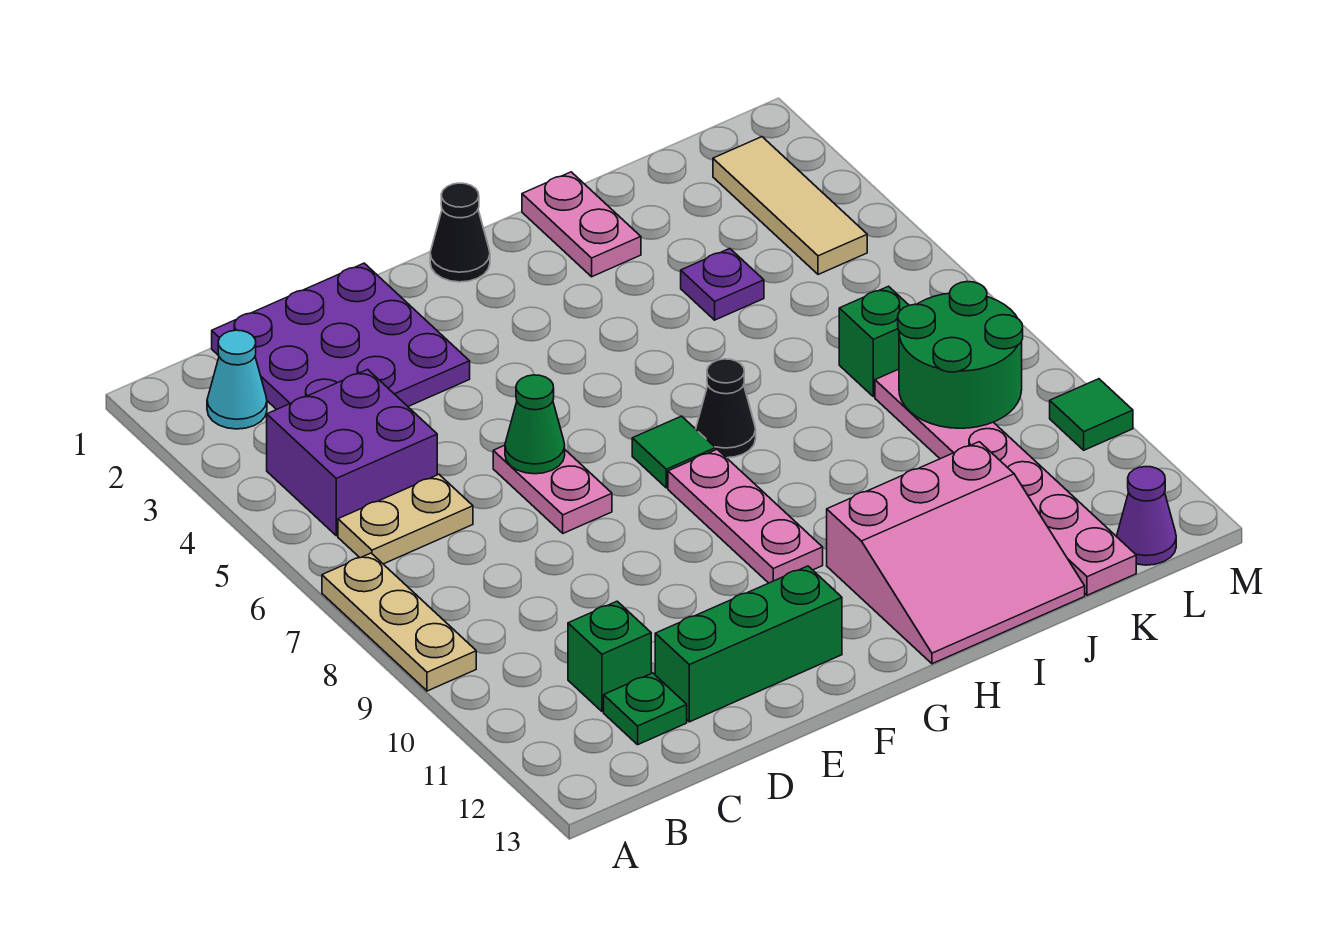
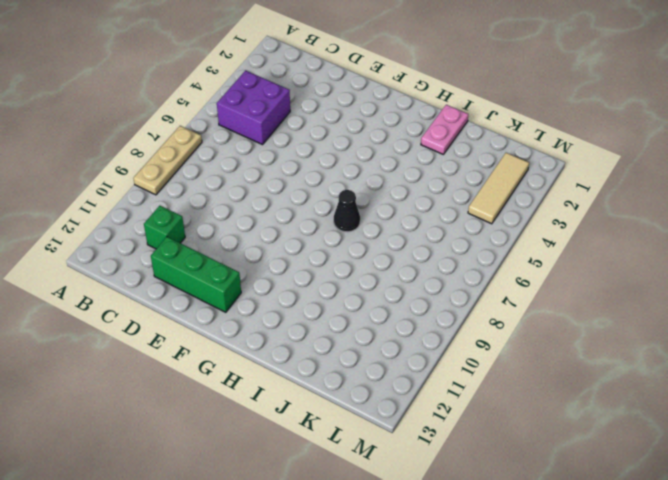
none -> cyan cone B2 level 1
none -> tan plate B6:C6 level 1
none -> purple plate C1:E3 level 1

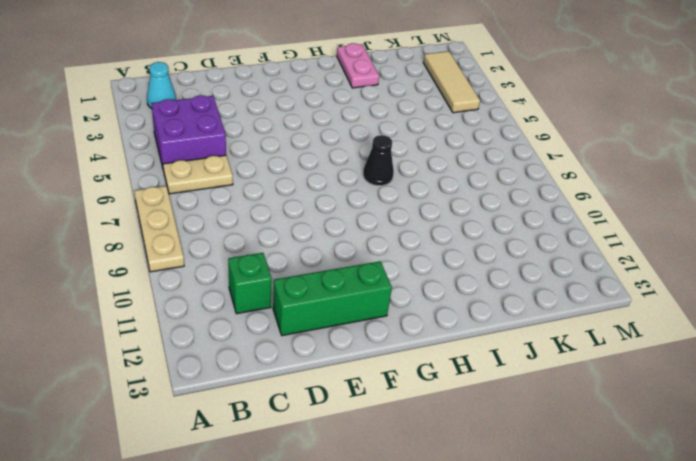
none -> purple plate C1:E3 level 1
none -> green plate C12 level 1
none -> pink plate E6:E7 level 1

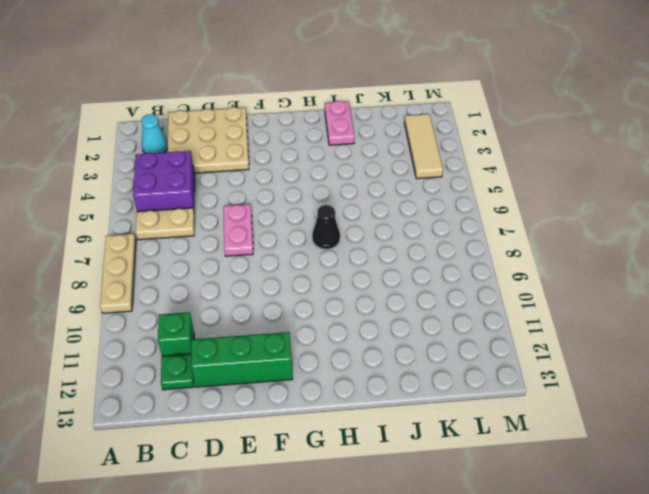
tan plate C1:E3 level 1 -> purple plate C1:E3 level 1
none -> black cone G1 level 1
none -> green tile G7 level 1
none -> pink plate G8:G10 level 1

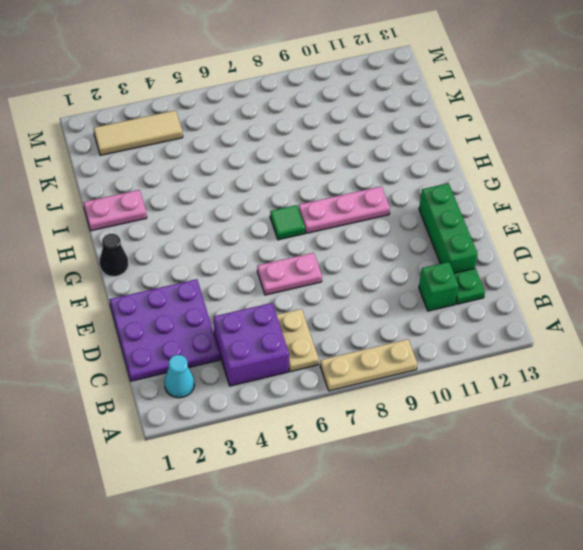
none -> black cone H7 level 1
none -> pink slope H11:J13 level 1 top 11
none -> purple plate J4 level 1

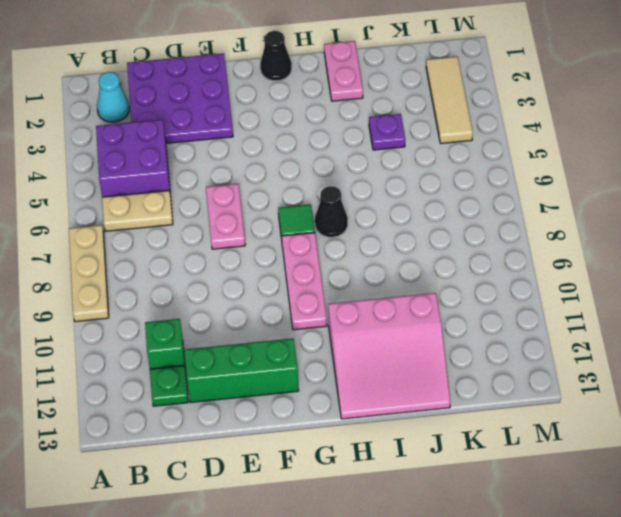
none -> green brick K7 level 1
none -> pink plate K8:K13 level 1
none -> purple cone L13 level 1

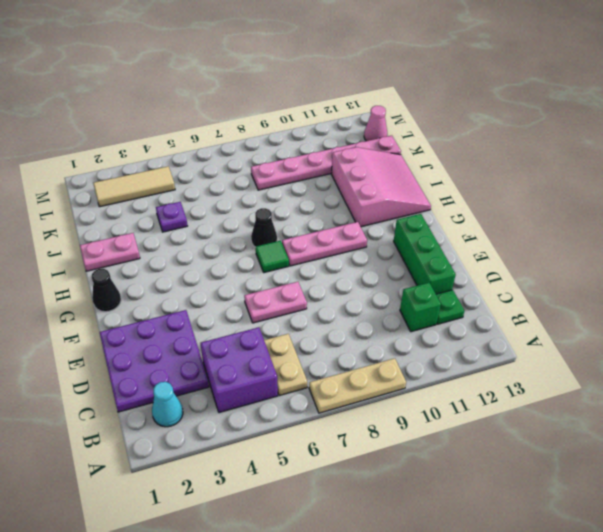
pink cone L13 level 1 -> purple cone L13 level 1
none -> green brick K7 level 1
none -> green tile M10 level 1
none -> green cone E6 level 2

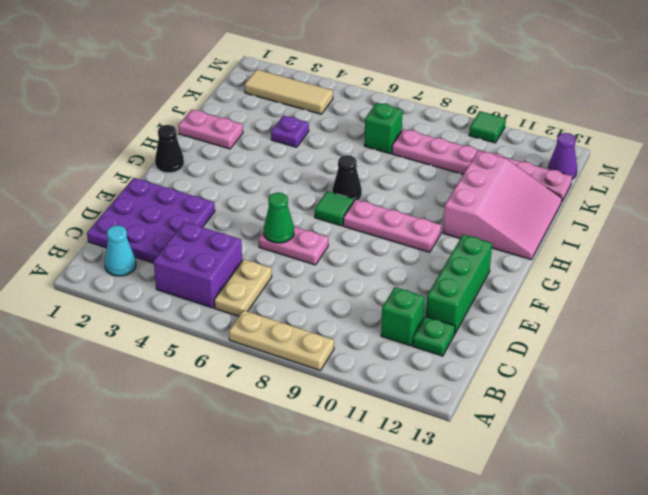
none -> green round brick K8:L9 level 2

